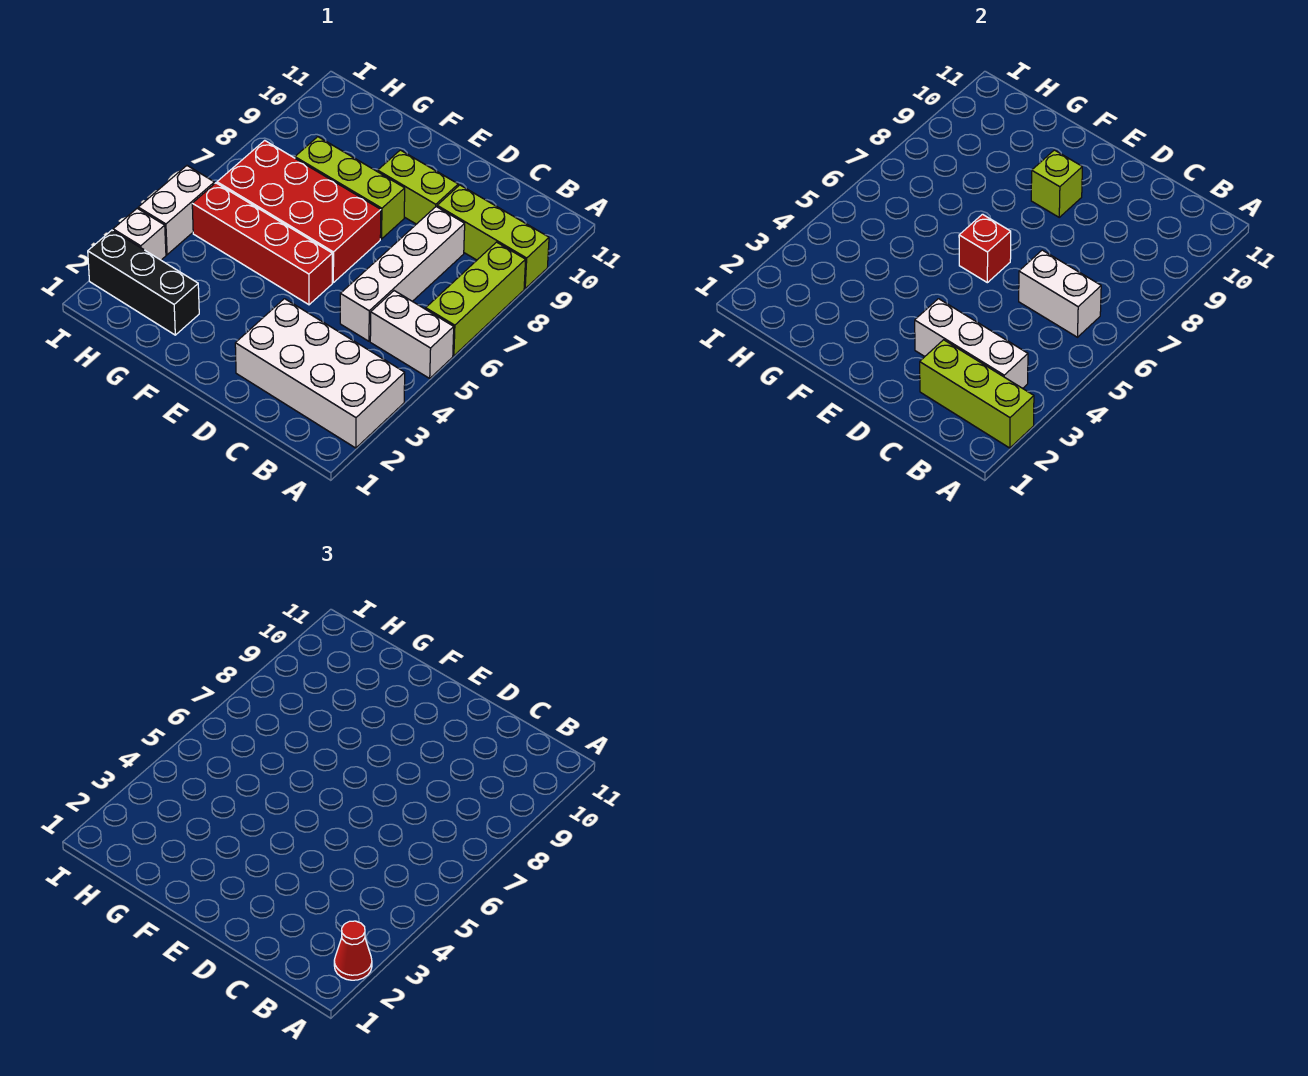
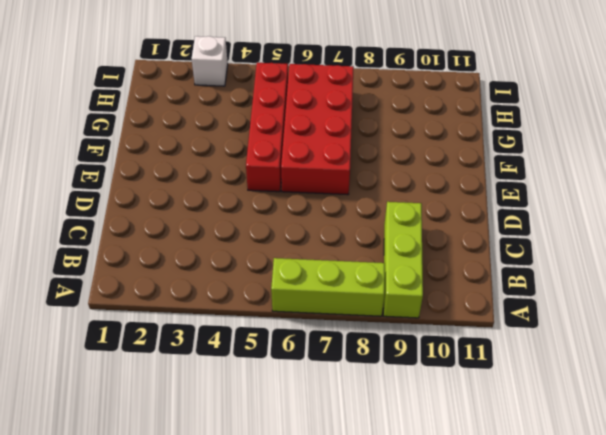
none -> white brick A2:D3 level 1
none -> white brick A5:B5 level 1
none -> white brick C5:C8 level 1

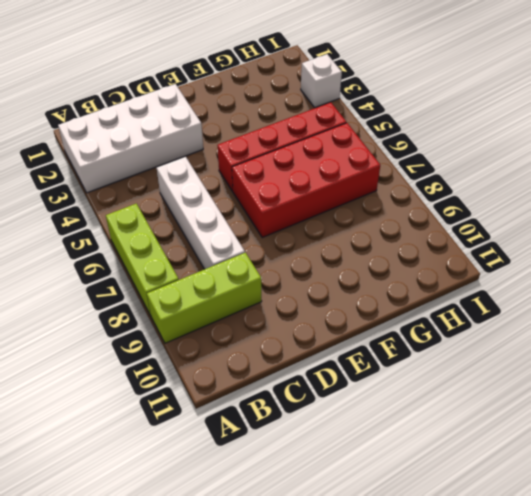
none -> white brick A5:B5 level 1
none -> lime brick D9:E9 level 1
none -> lime brick E8:G8 level 1

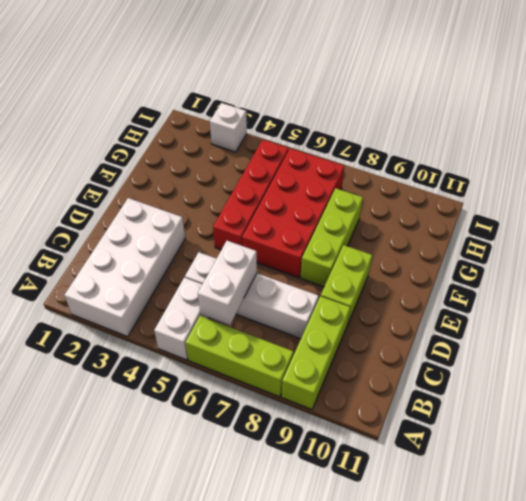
none -> black brick G2:I2 level 1
none -> white brick I4:I5 level 1
none -> lime brick A2:C2 level 2

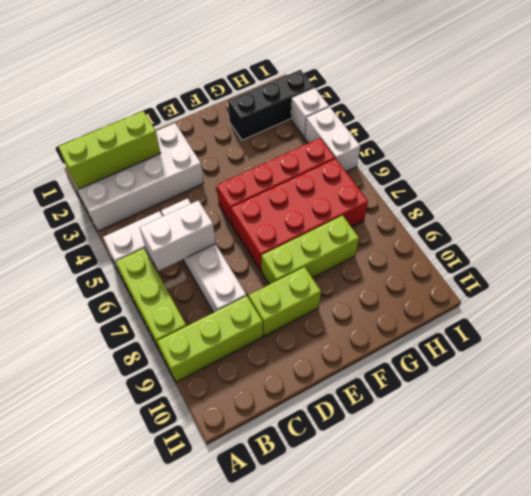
none -> white brick B3:D3 level 2
none -> red brick E6 level 2
none -> lime brick E9 level 2

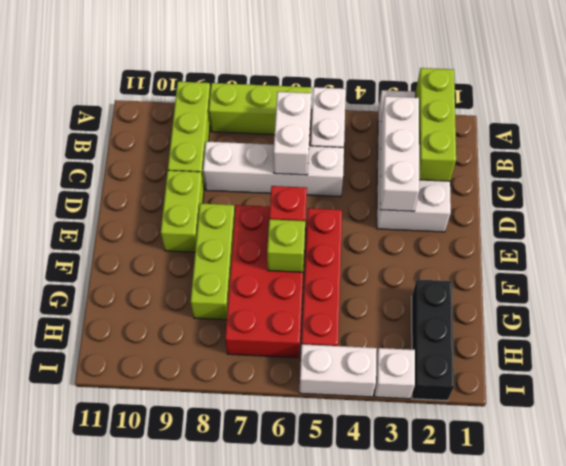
lime brick F6 level 2 -> lime brick E9 level 2
none -> red cone A2 level 3

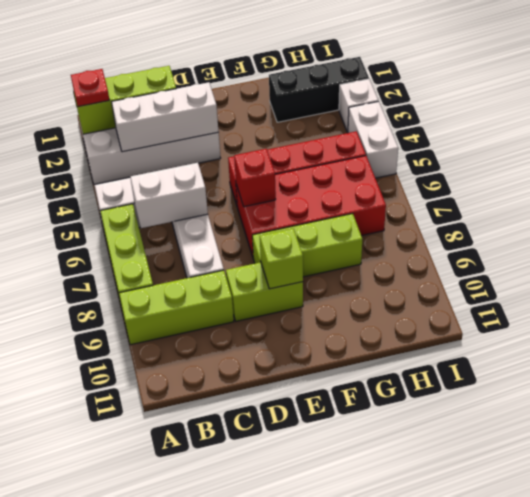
red plate A2 level 3 -> red cone A2 level 3

